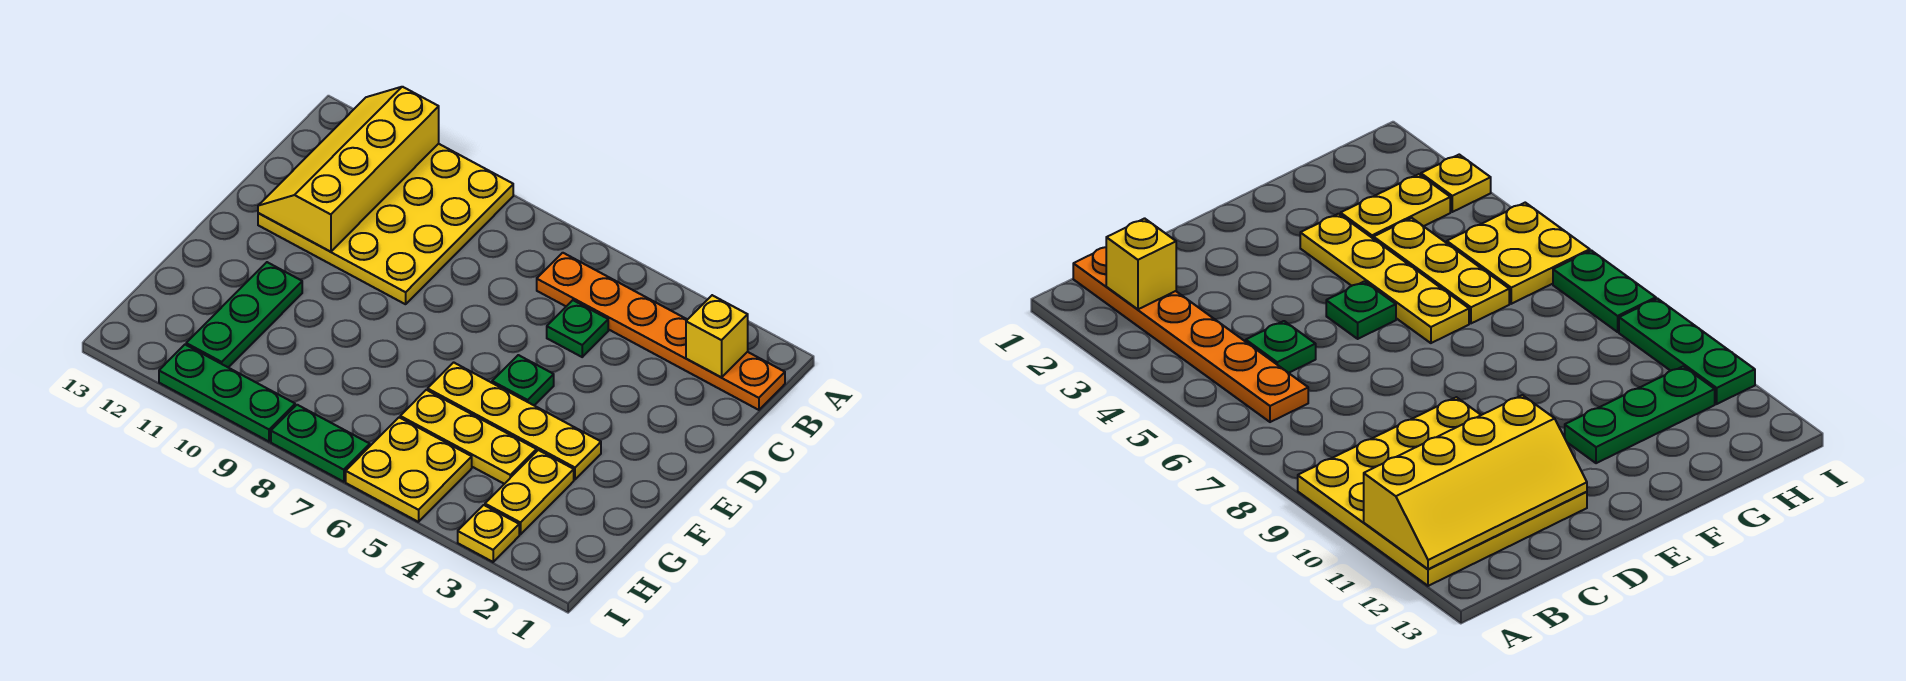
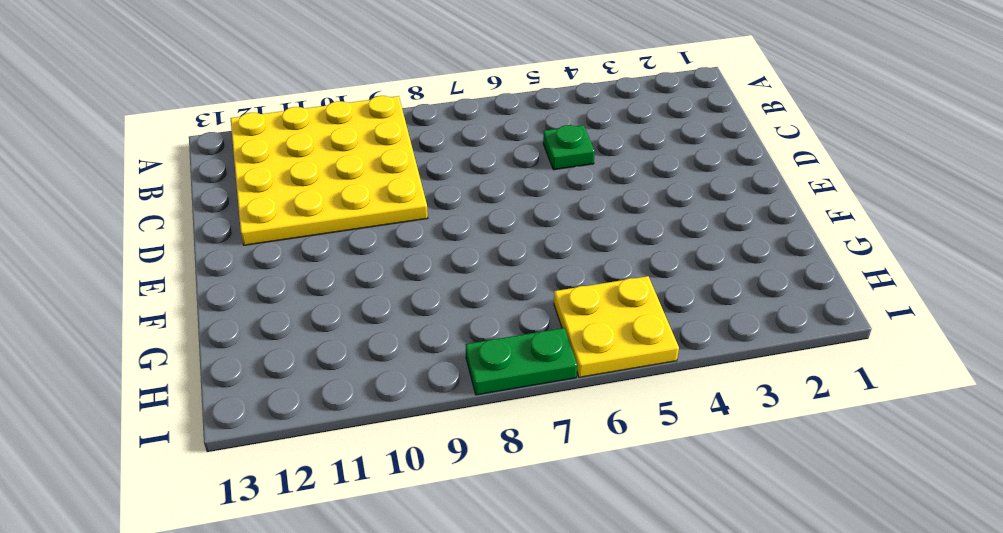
none -> orange plate B1:B6 level 1
none -> green plate E5 level 1
none -> yellow plate F3:F6 level 1

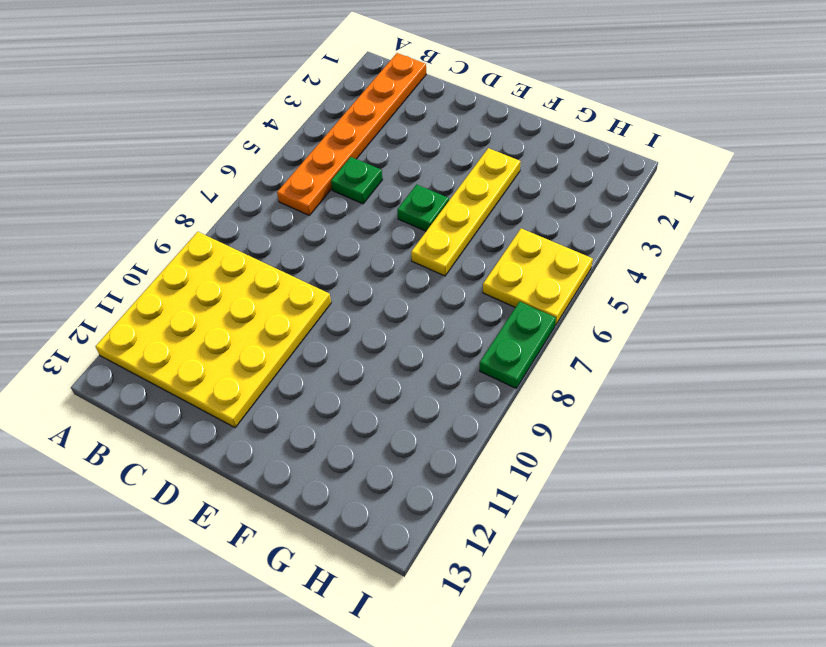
none -> green plate F11:H11 level 1
none -> yellow plate G3:H3 level 1
none -> yellow plate G4:G6 level 1

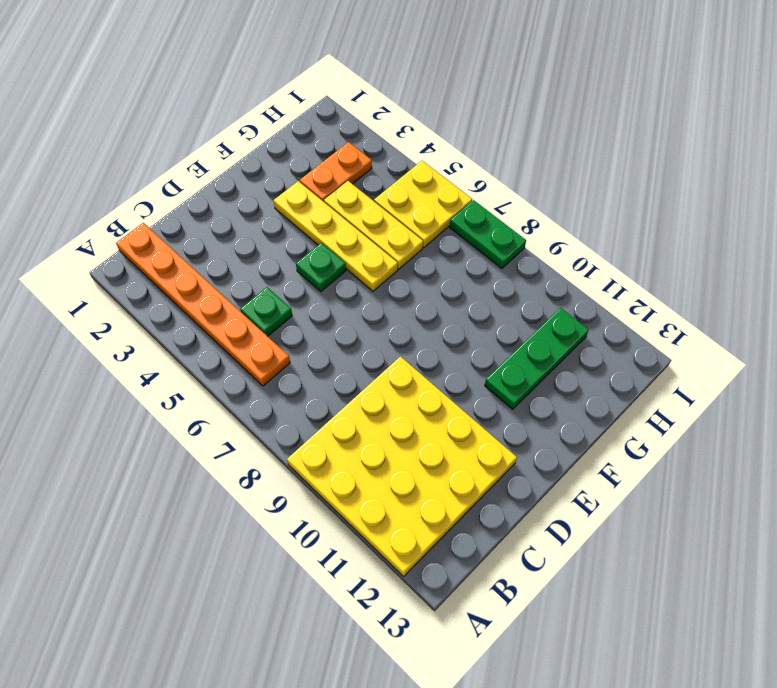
orange plate G3:H3 level 1 -> yellow plate G3:H3 level 1
none -> yellow plate I3 level 1
none -> green plate I9:I11 level 1
none -> yellow slope A11:D12 level 2 top 11

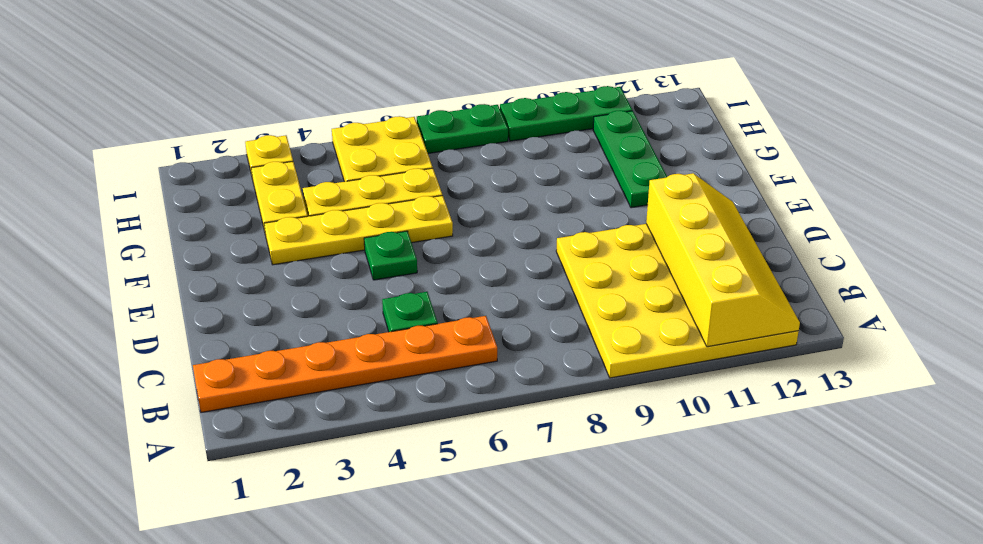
none -> yellow brick B2 level 2

